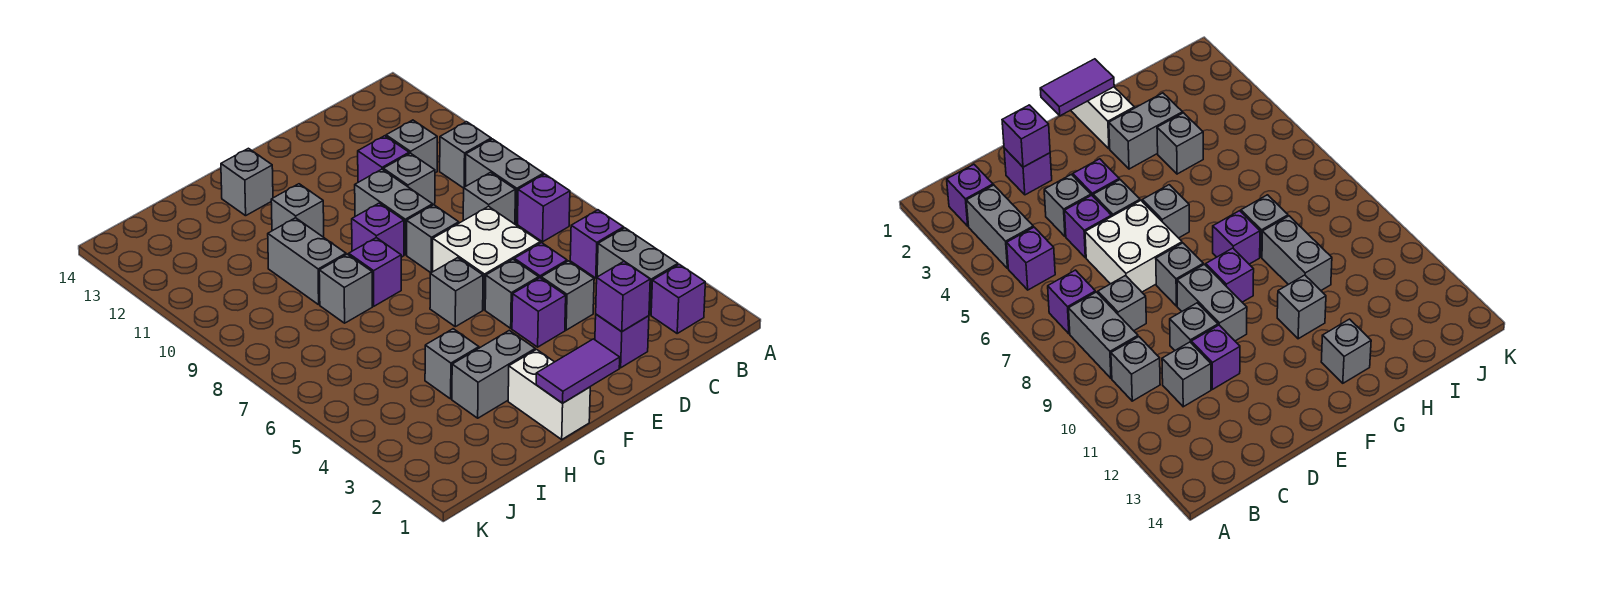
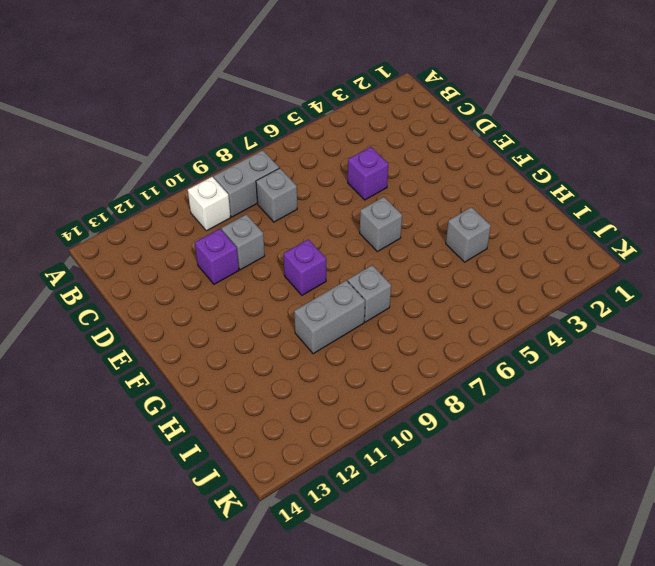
white brick B10 level 1 -> grey brick B10 level 1
none -> purple brick B2 level 1
none -> grey brick B3:B4 level 1
none -> purple brick B5 level 1
none -> purple brick B7 level 1

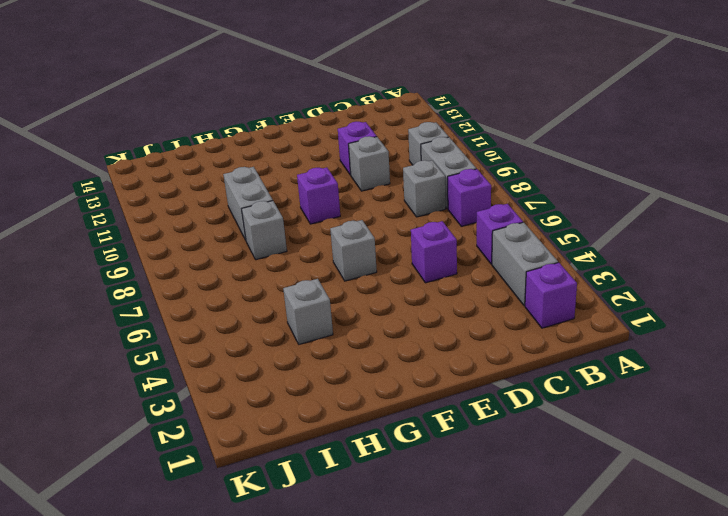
none -> grey brick C11 level 1
none -> purple brick D2 level 1
none -> grey brick D4 level 1
none -> white brick D6:E7 level 1

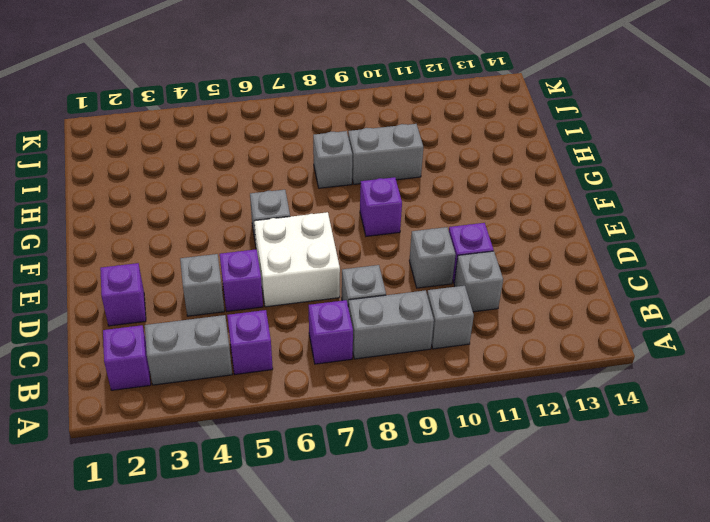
none -> purple brick E4 level 1
none -> grey brick E5 level 1
none -> grey brick E8 level 1
none -> grey brick E9:E10 level 1

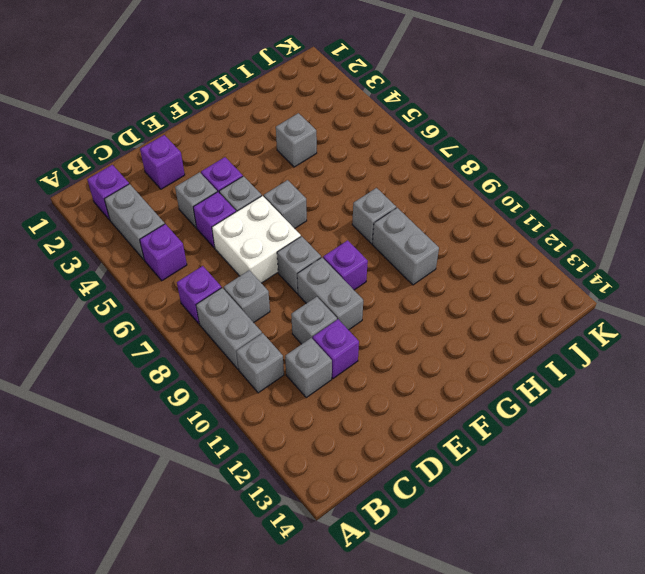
none -> white brick G1:G2 level 1
none -> grey brick G3:H3 level 1
none -> purple brick G8 level 1
none -> grey brick G11 level 1

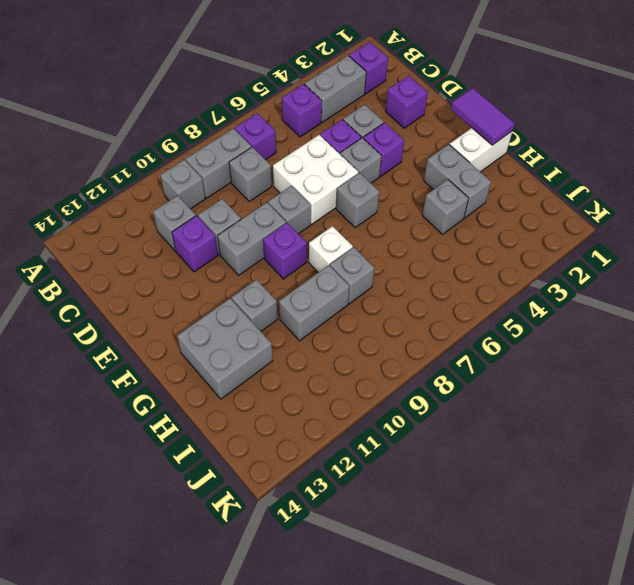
white brick G8 level 1 -> purple brick G8 level 1
grey brick G12:H13 level 1 -> grey brick G13 level 1
none -> purple brick D2 level 2

